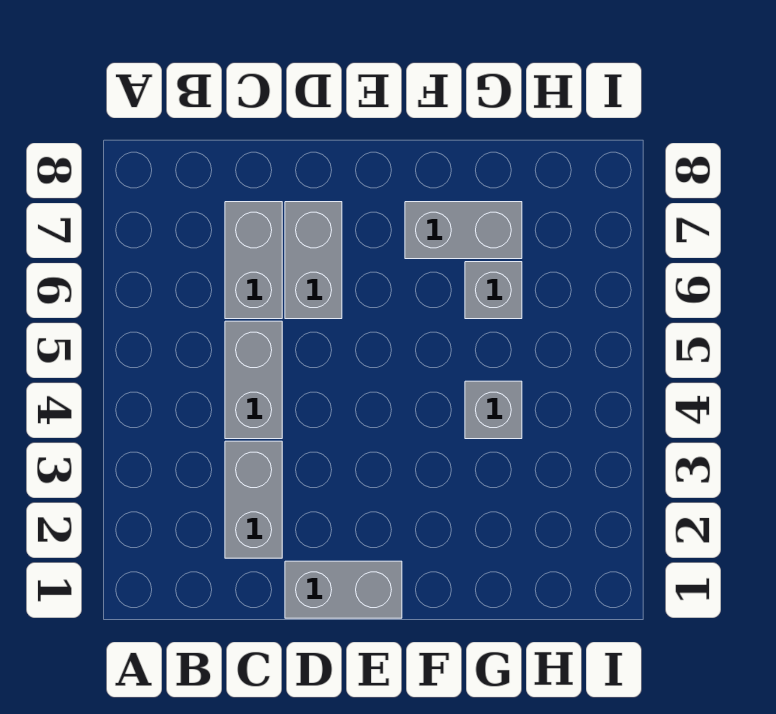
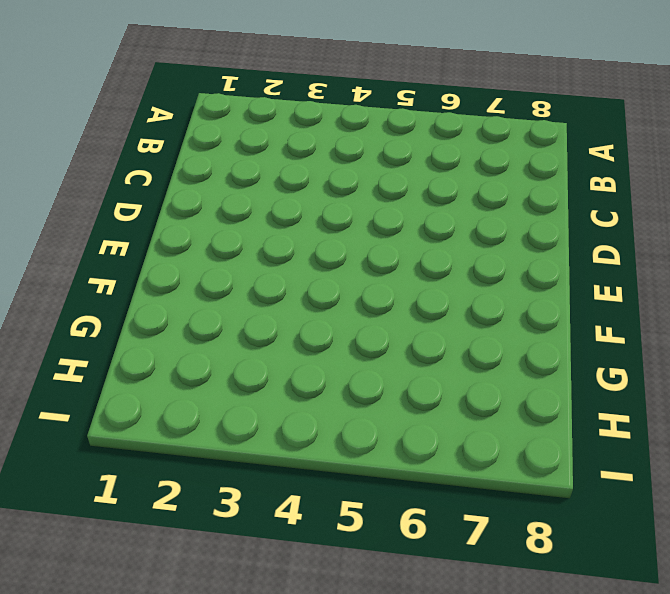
none -> grey brick C2:C3 level 1
none -> grey brick C4:C5 level 1

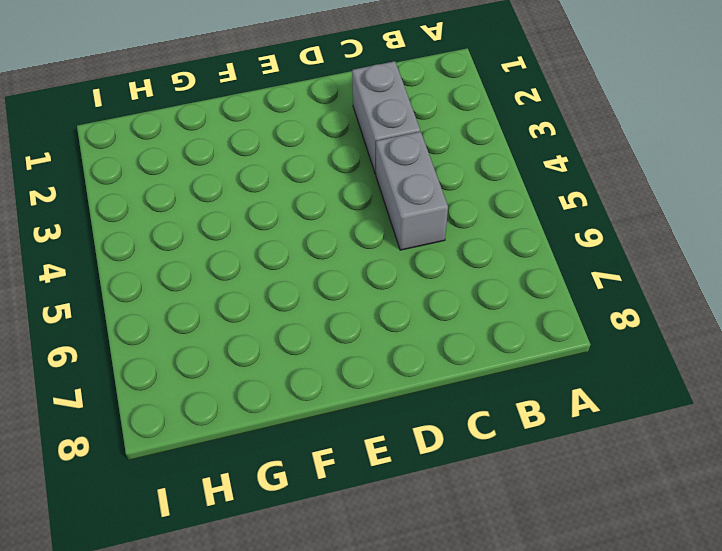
none -> grey brick C6:C7 level 1
none -> grey brick D1:E1 level 1

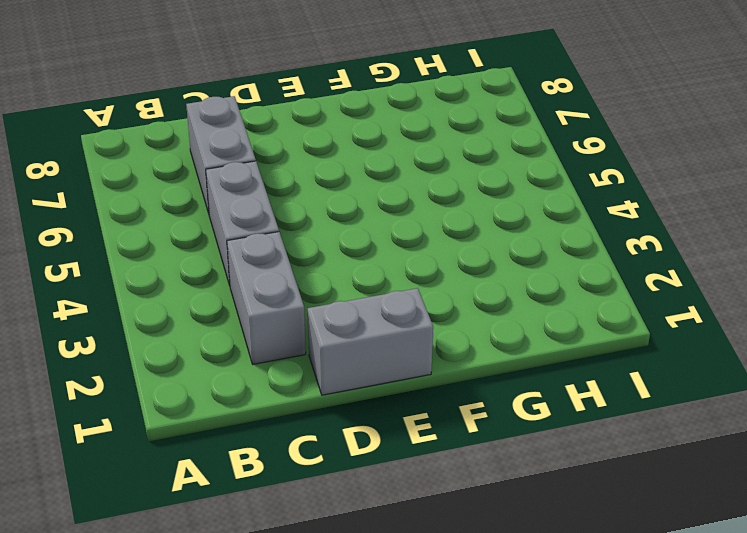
none -> grey brick D6:D7 level 1
none -> grey brick F7:G7 level 1

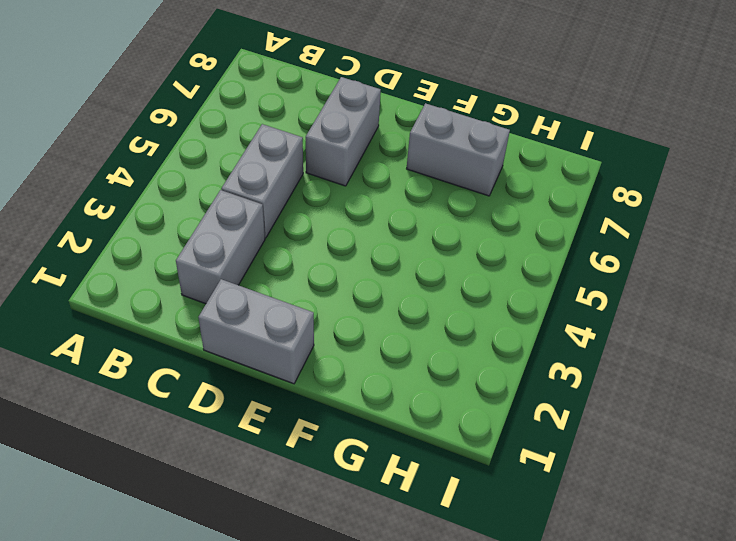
none -> grey brick C6:C7 level 1
none -> grey brick G4 level 1

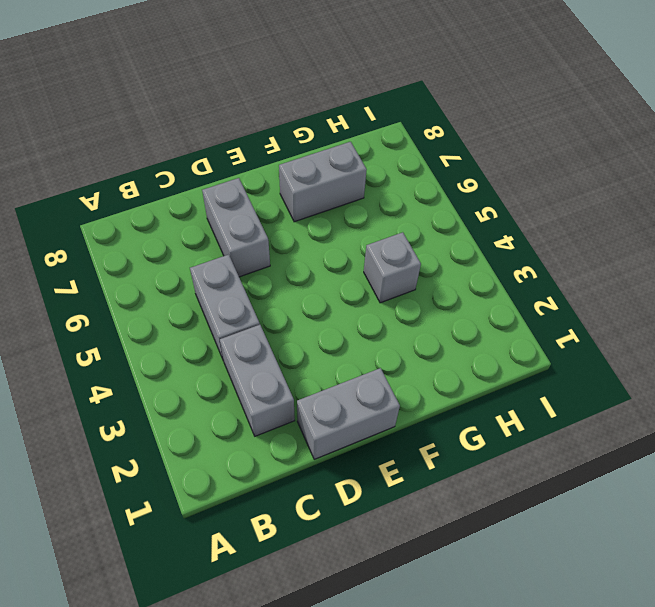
none -> grey brick C6:C7 level 1
none -> grey brick G6 level 1

